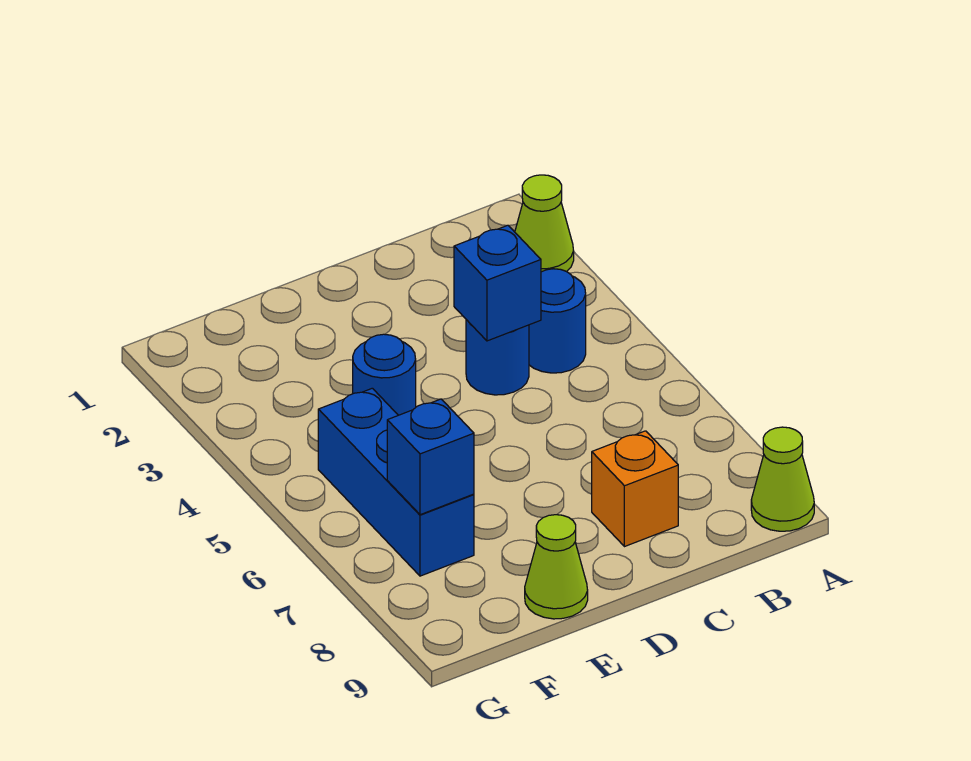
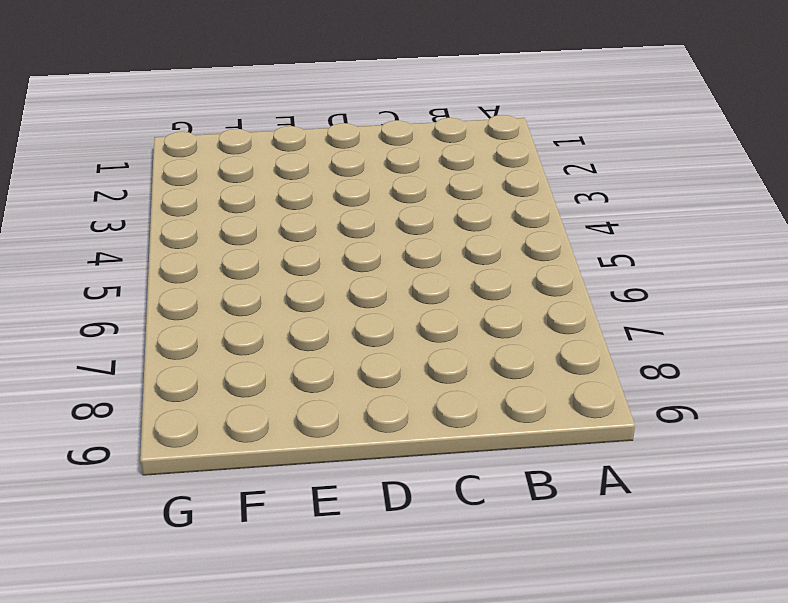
none -> lime cone A2 level 1
none -> lime cone A9 level 1

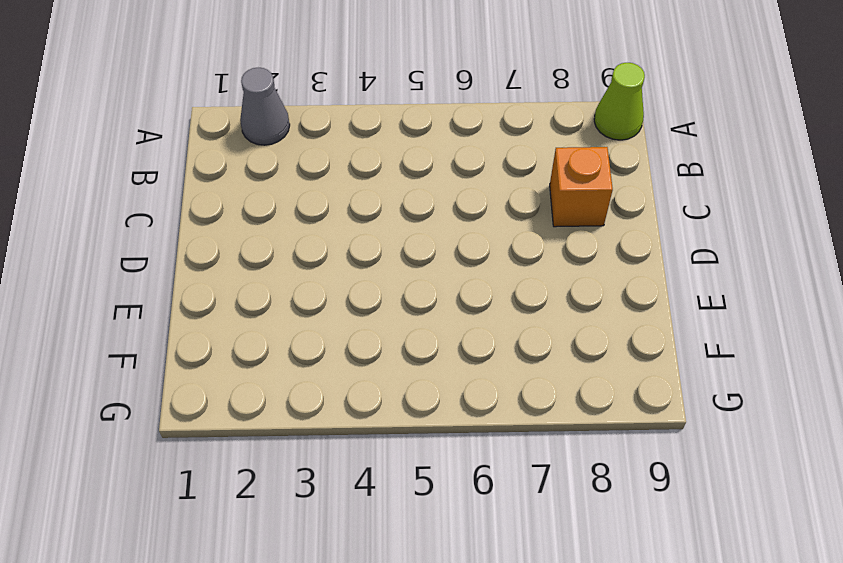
grey cone A2 level 1 -> lime cone A2 level 1
none -> blue round brick B4 level 1
none -> blue round brick C4 level 1

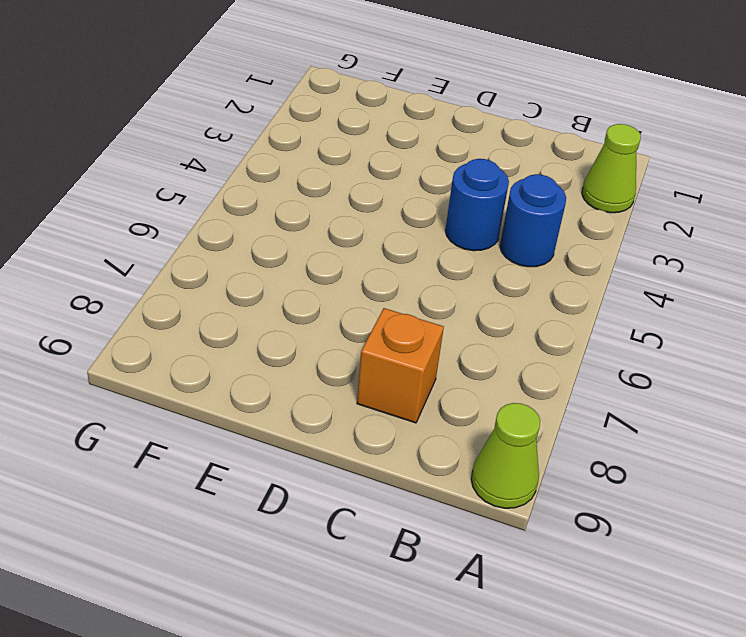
none -> blue round brick E4 level 1
none -> lime cone E9 level 1

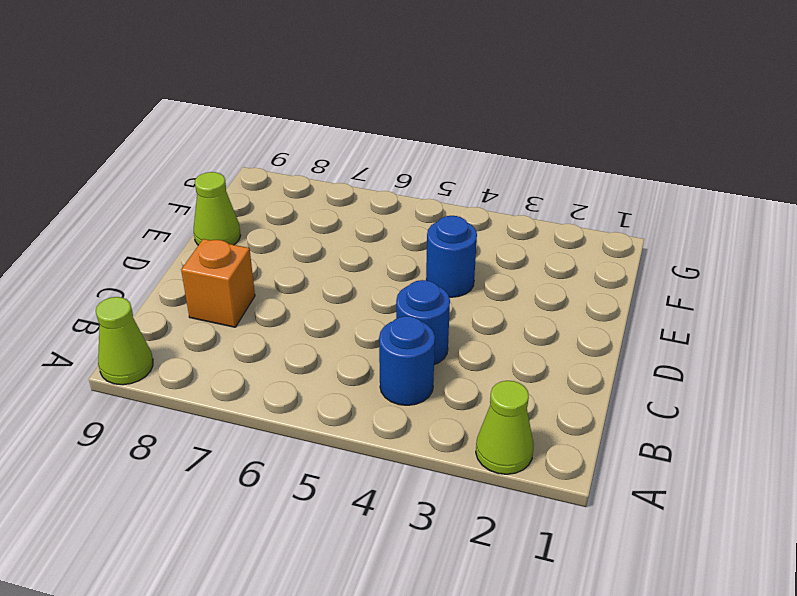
none -> blue brick F5:F7 level 1
none -> blue brick C4 level 2

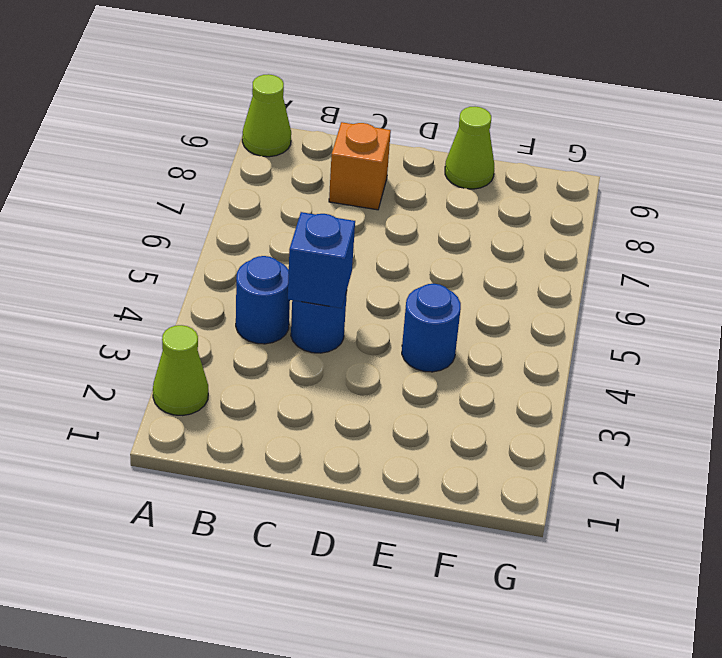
none -> blue brick F5:F7 level 1
none -> blue brick F7 level 2

